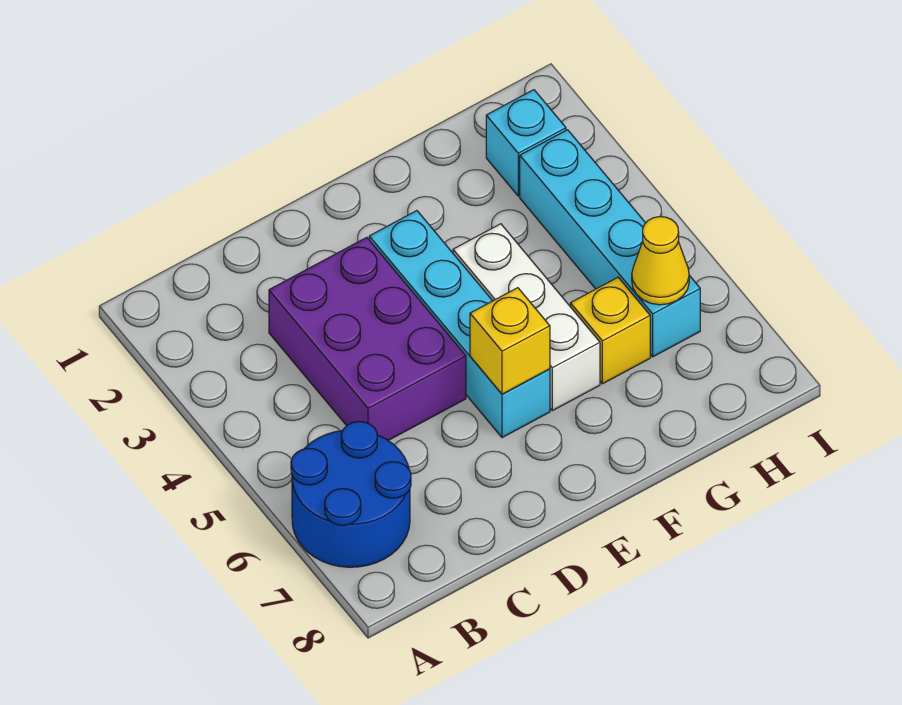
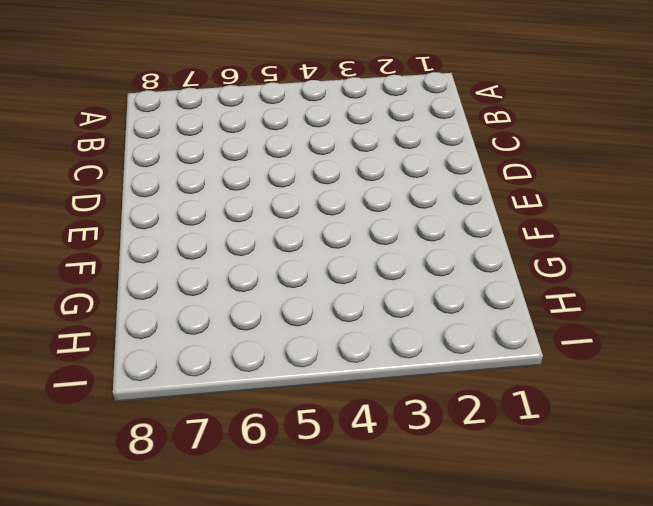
none -> blue round brick A6:B7 level 1
none -> purple brick C3:D5 level 1

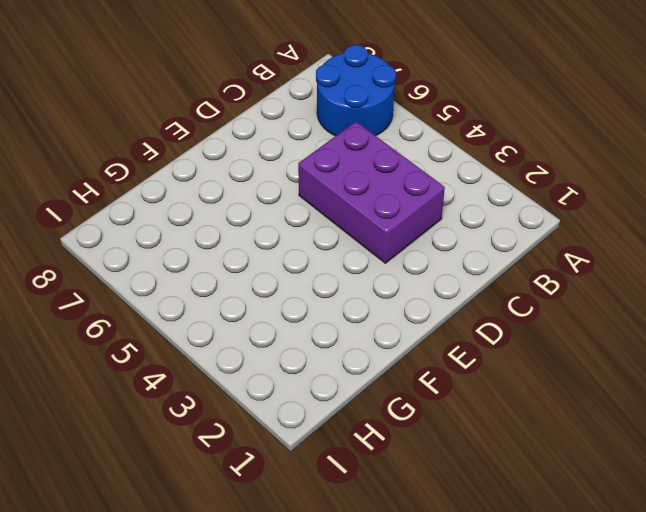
none -> cyan brick E3:E6 level 1
none -> white brick F4:F6 level 1

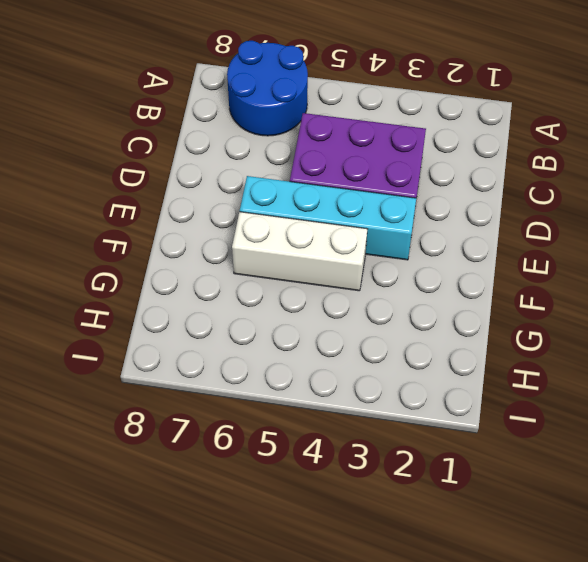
none -> yellow brick G6 level 1
none -> cyan brick H2 level 1

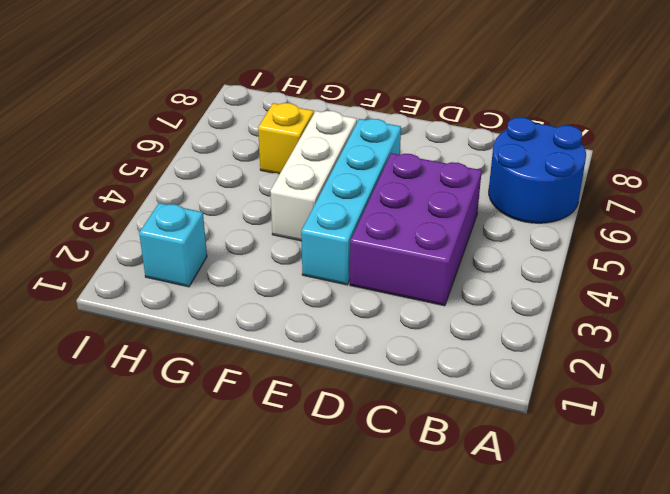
none -> cyan brick H3:H6 level 1
none -> yellow brick E6 level 2

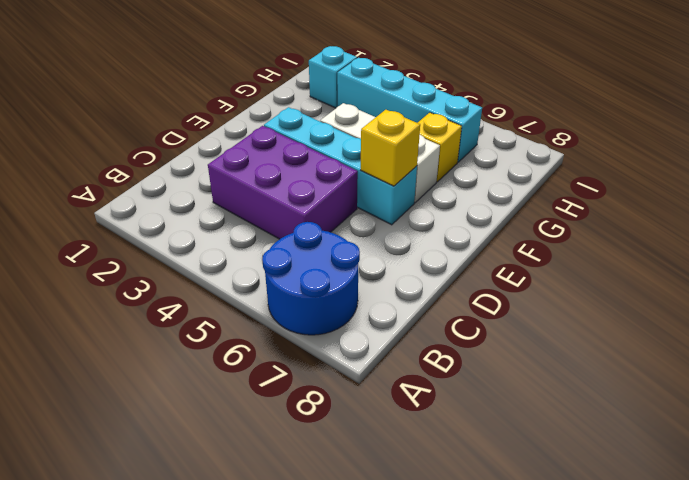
none -> yellow cone H6 level 2

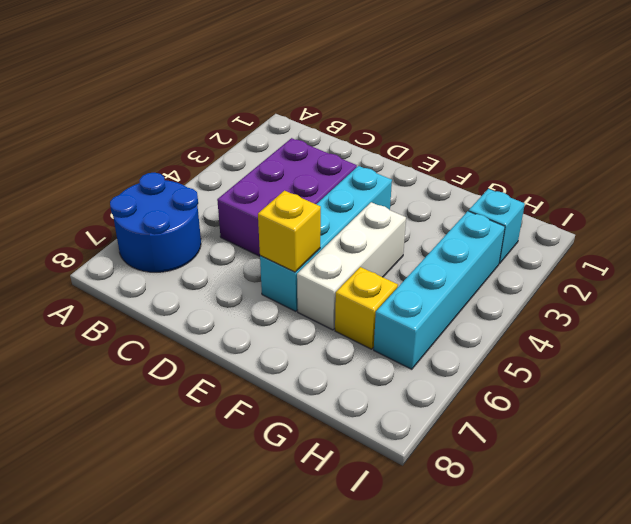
none -> yellow cone H6 level 2

